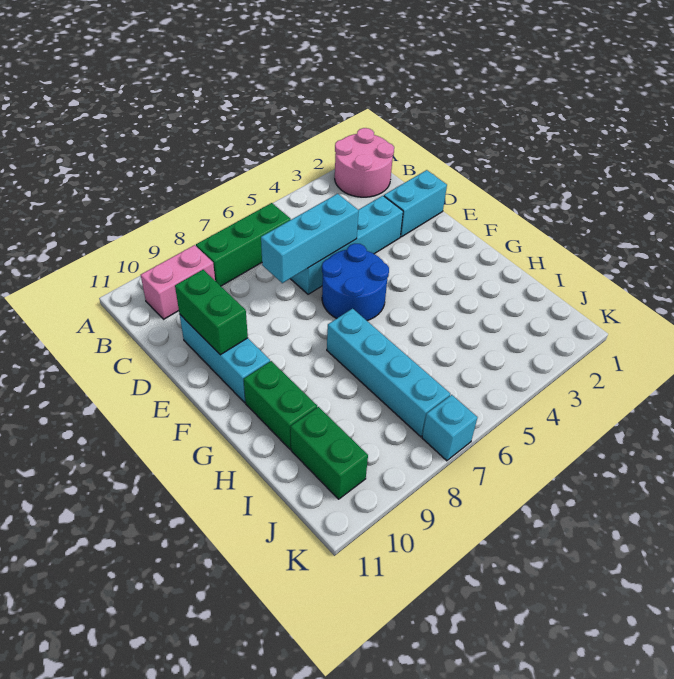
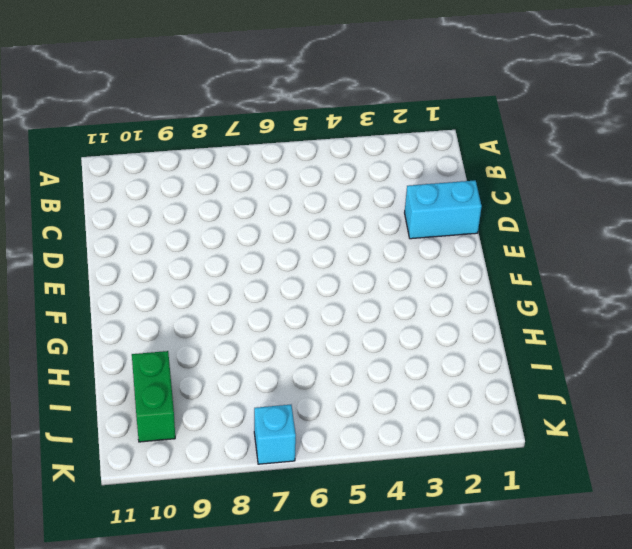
none -> pink round brick A1:B2 level 1
none -> green brick B6:B8 level 1
none -> pink brick B9:B10 level 1

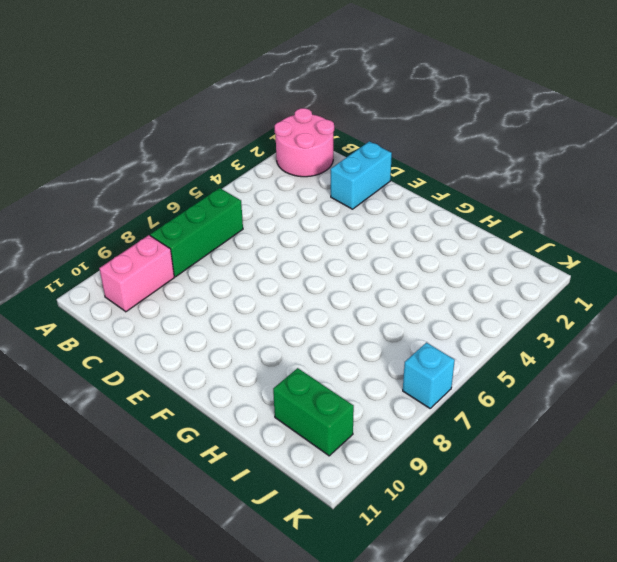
none -> cyan brick D3:D6 level 1
none -> cyan brick D10:F10 level 1
none -> blue round brick E5:F6 level 1

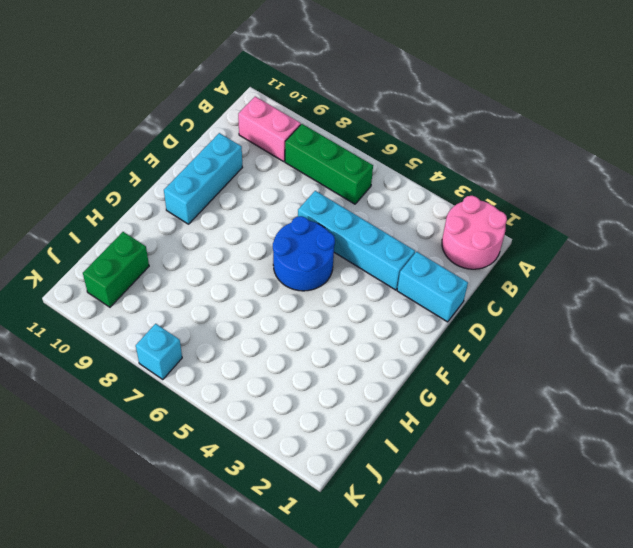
none -> cyan brick G7:J7 level 1
none -> green brick G10:H10 level 1
none -> cyan brick D5:D7 level 2

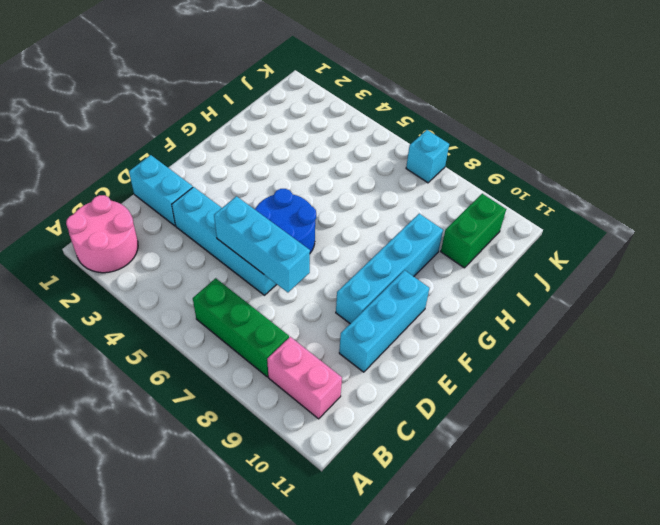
cyan brick E9:H9 level 1 -> cyan brick G7:J7 level 1
none -> green brick G10:H10 level 1
none -> green brick D10:E10 level 2

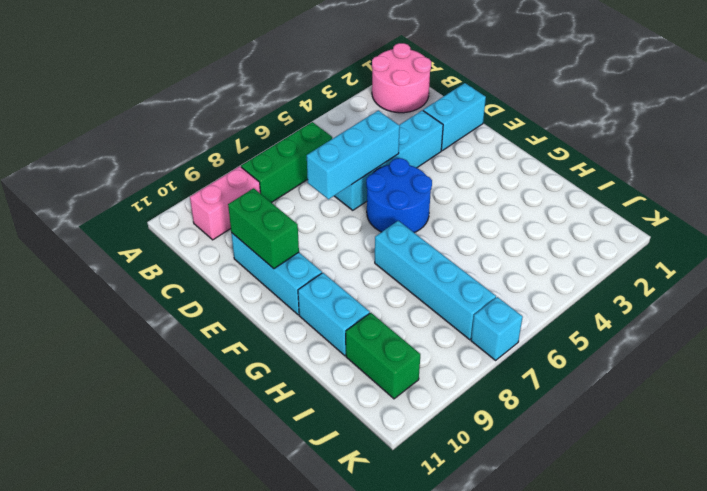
cyan brick G10:H10 level 1 -> green brick G10:H10 level 1

